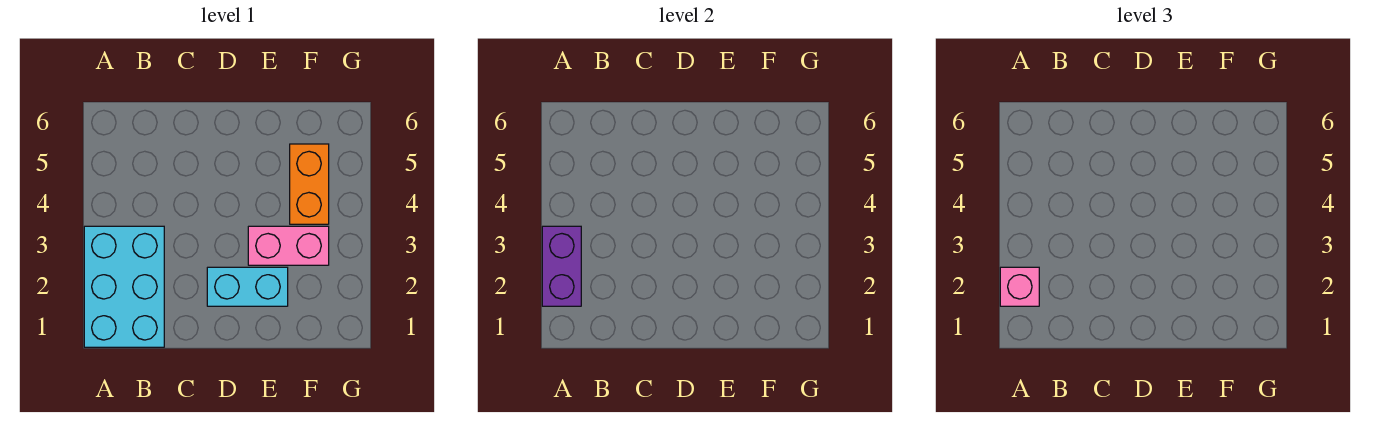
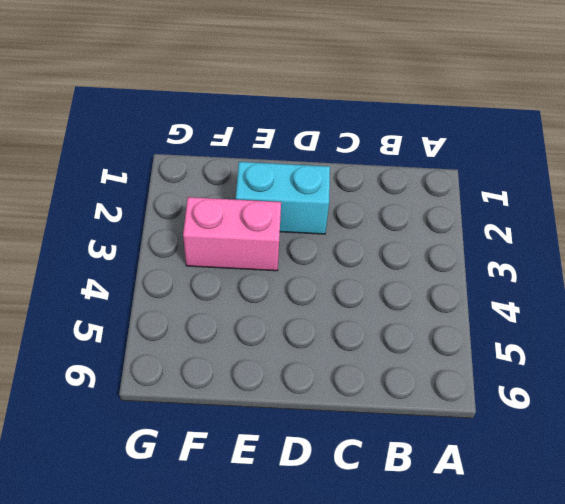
none -> cyan brick A1:B3 level 1
none -> orange brick F4:F5 level 1

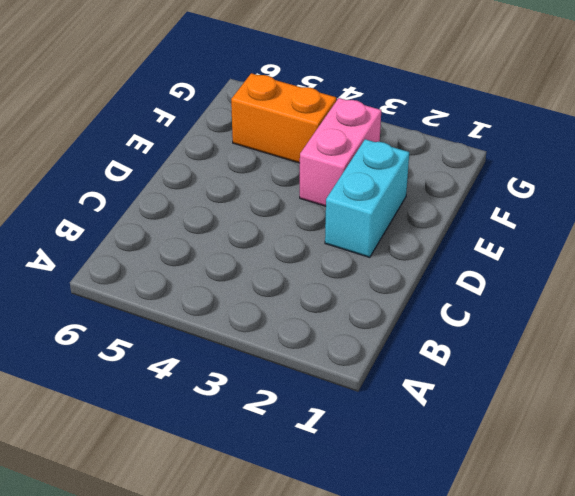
none -> cyan brick A1:B3 level 1
none -> purple brick A2:A3 level 2

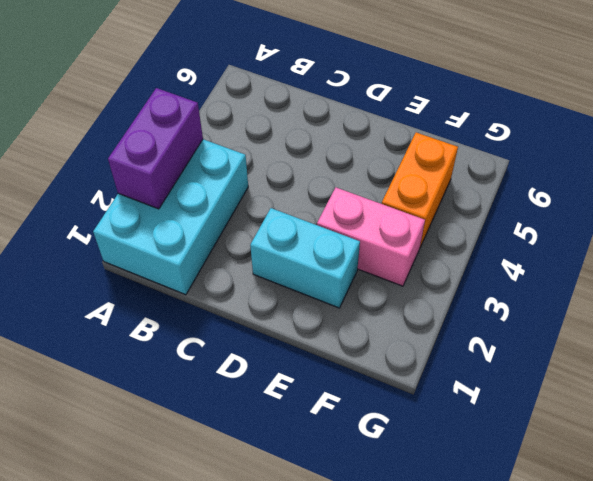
none -> pink brick A2 level 3

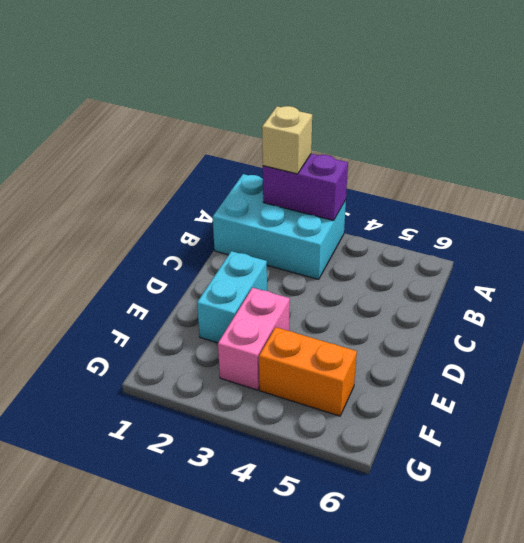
tan brick A2 level 3 -> pink brick A2 level 3

